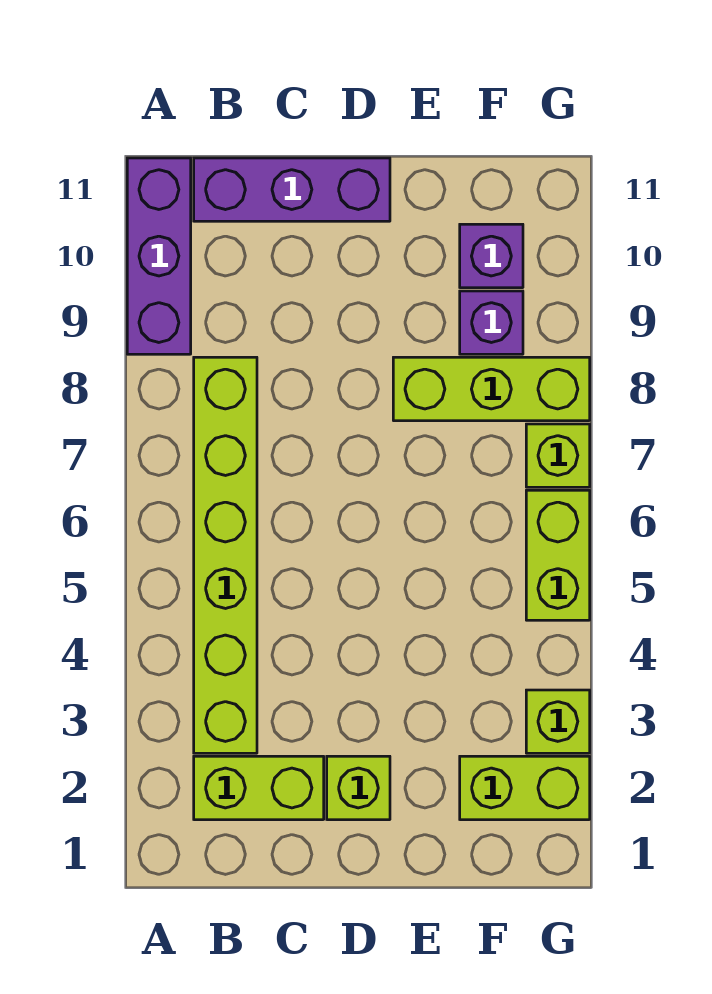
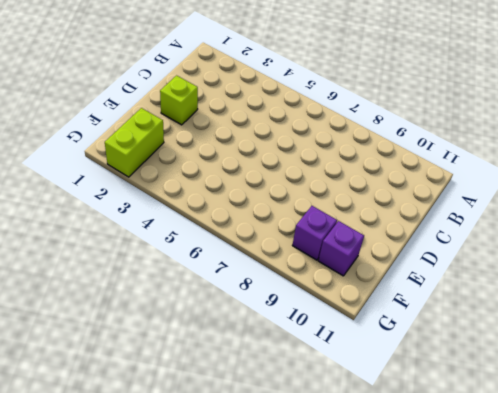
none -> purple brick A9:A11 level 1
none -> lime brick B2:C2 level 1
none -> lime brick B3:B8 level 1

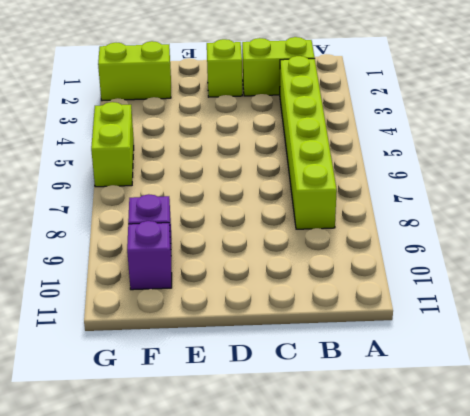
none -> purple brick A9:A11 level 1
none -> purple brick B11:D11 level 1
none -> lime brick E8:G8 level 1

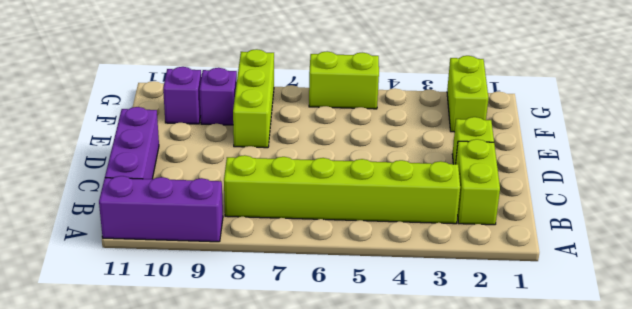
none -> lime brick G3 level 1
none -> lime brick G7 level 1

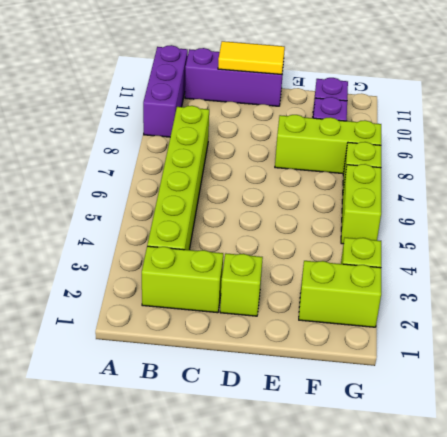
yellow tile C11:D11 level 2 -> none

